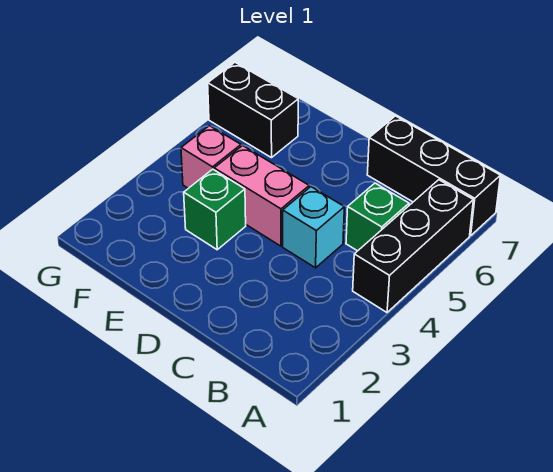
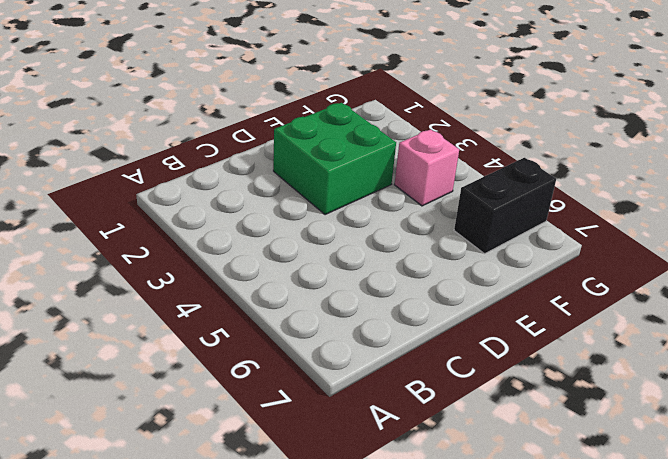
green brick D2:E3 level 1 -> green brick E3 level 1
none -> black brick A4:A6 level 1
none -> black brick A7:C7 level 1

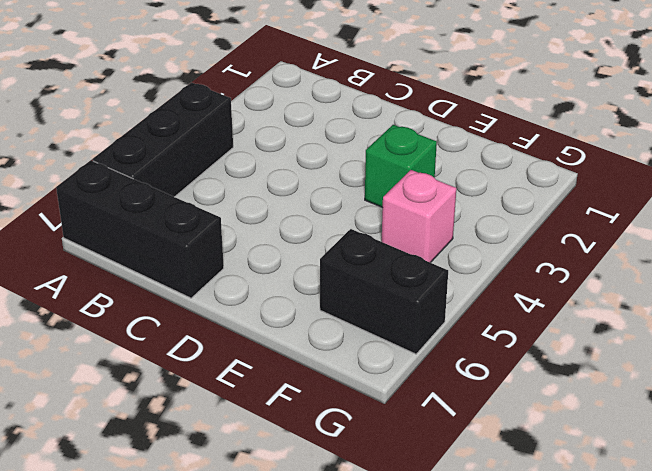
none -> green brick B5 level 1
none -> cyan brick C4 level 1

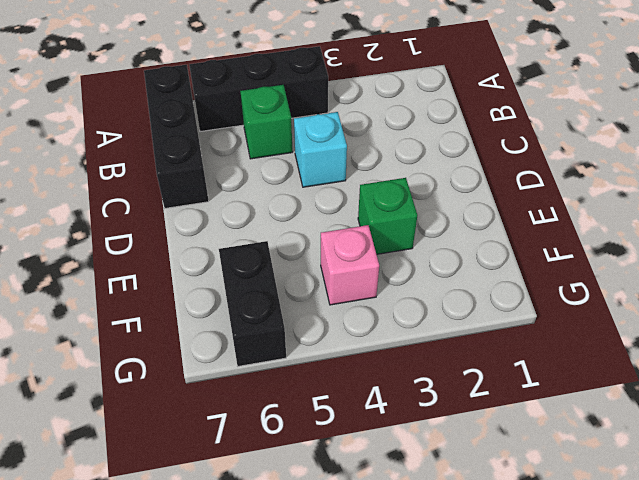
none -> pink brick D4:E4 level 1

